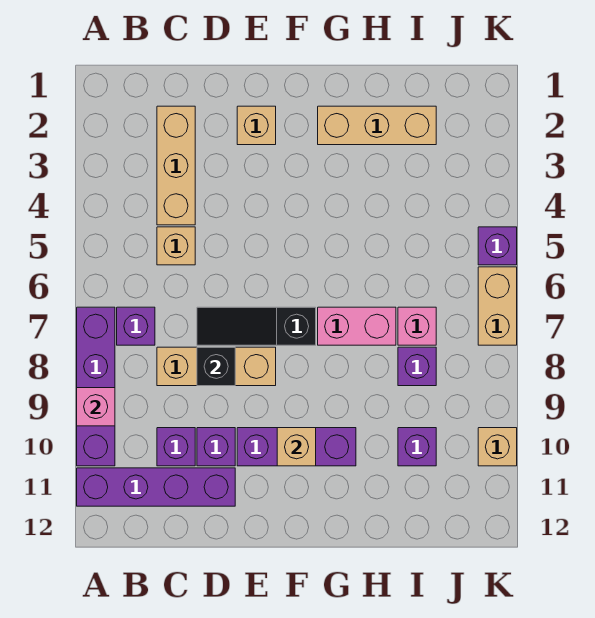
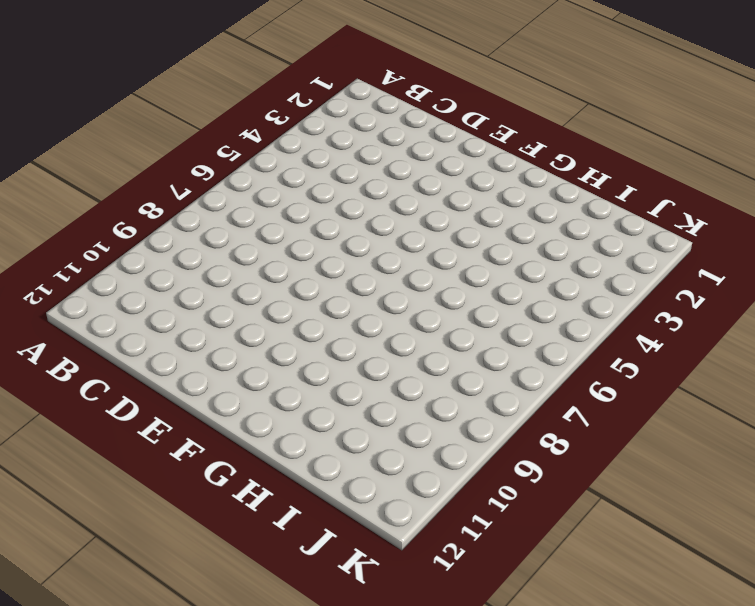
none -> purple brick A7:A10 level 1
none -> purple brick A11:D11 level 1
none -> purple brick B7 level 1

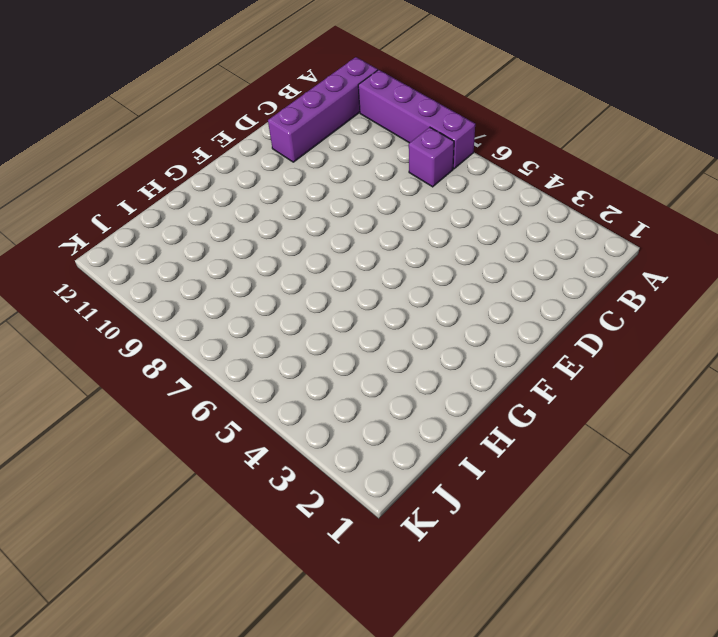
none -> tan brick C2:C4 level 1
none -> tan brick C5 level 1
none -> tan brick C8:E8 level 1

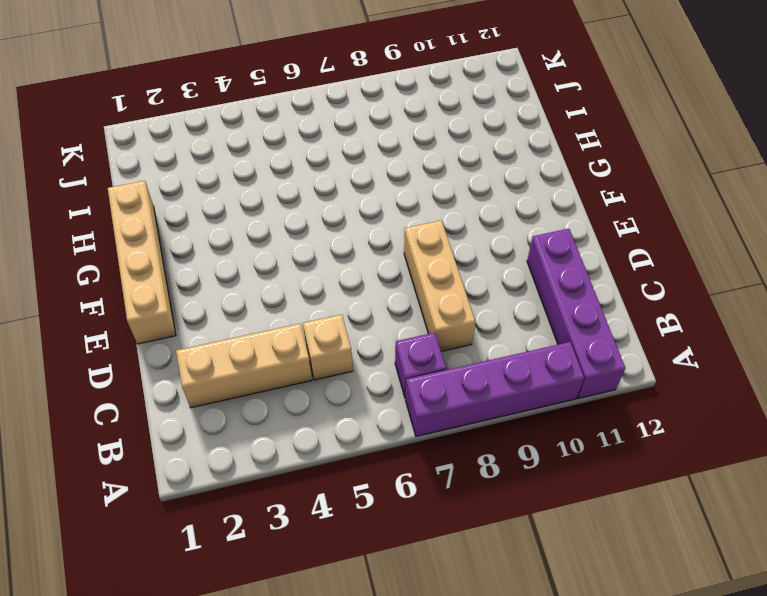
tan brick E1:H1 level 1 -> none
none -> purple brick C10 level 1
none -> black slope D7:F7 level 1 top F
none -> purple brick D10 level 1

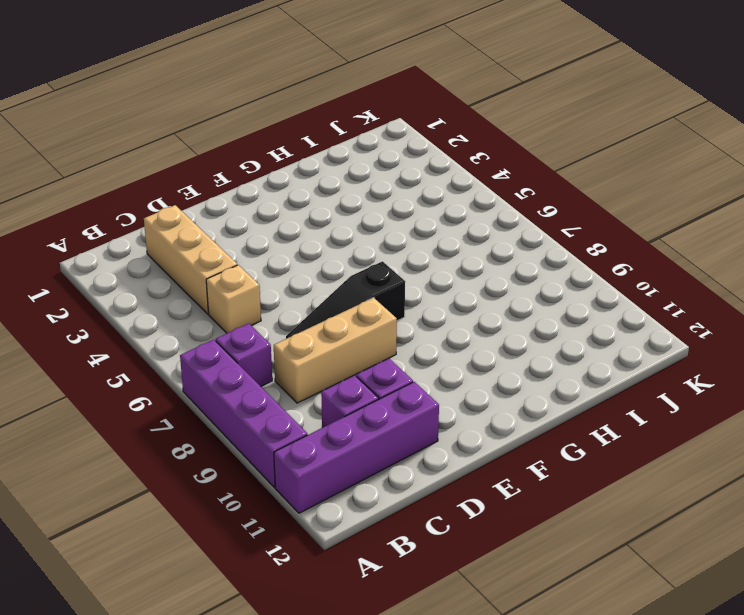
none -> tan brick E2 level 1
none -> purple brick E10:G10 level 1
none -> tan brick G2:I2 level 1

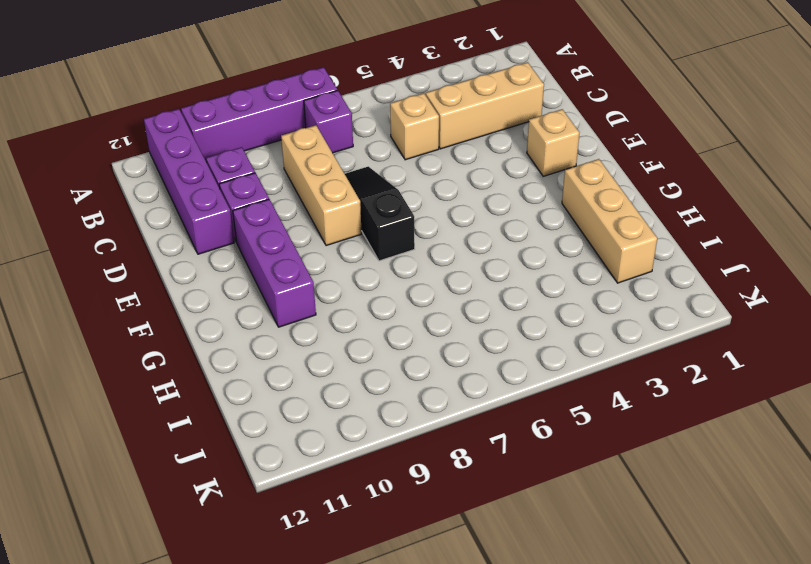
none -> pink brick G7:H7 level 1
none -> pink brick I7 level 1
none -> purple brick I8 level 1

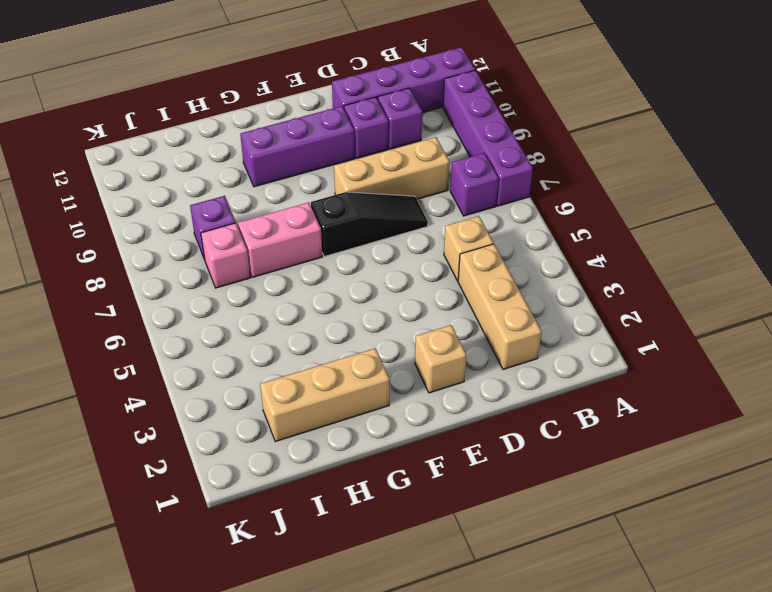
none -> purple brick I10 level 1
none -> purple brick K5 level 1
none -> tan brick K6:K7 level 1

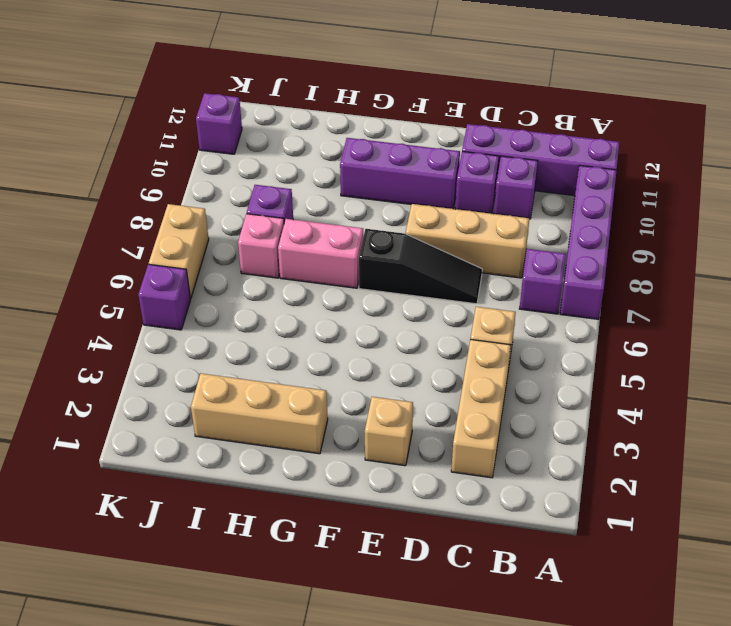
purple brick K11 level 1 -> purple brick I10 level 1
none -> tan brick K10 level 1
none -> pink brick A9 level 2
none -> black brick D8 level 2

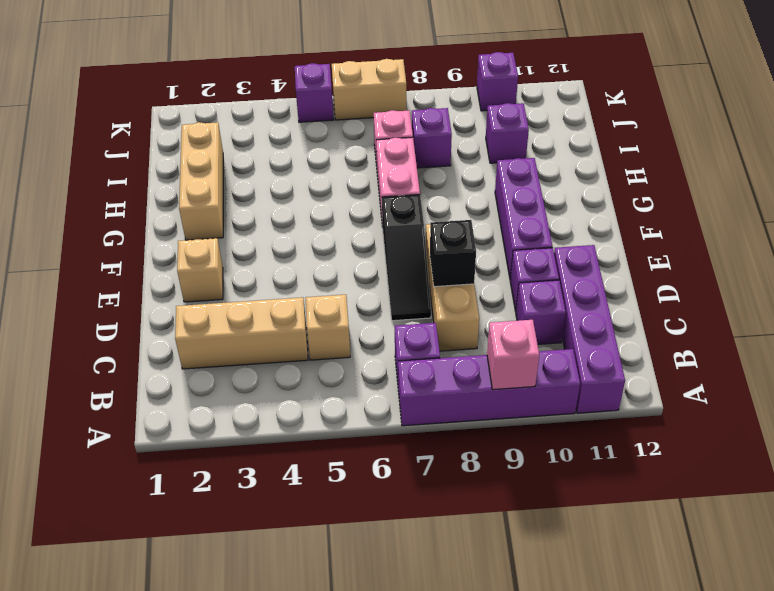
purple brick K10 level 1 -> tan brick K10 level 1
none -> tan brick F10 level 2

